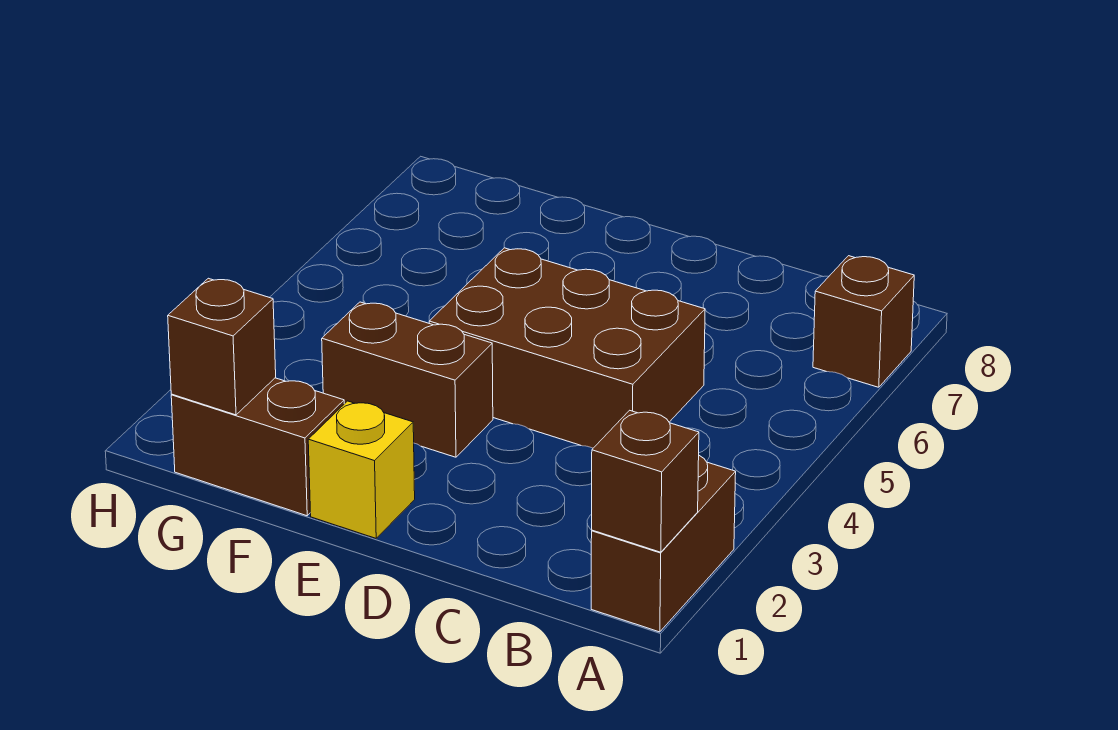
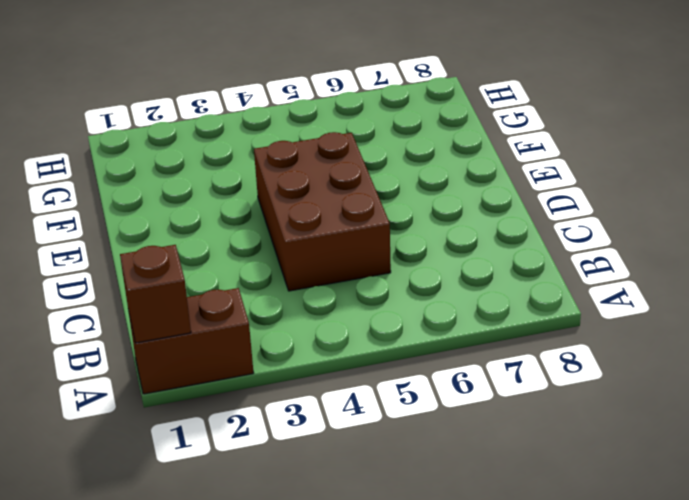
none -> brown brick A7 level 1
none -> yellow brick E1 level 1

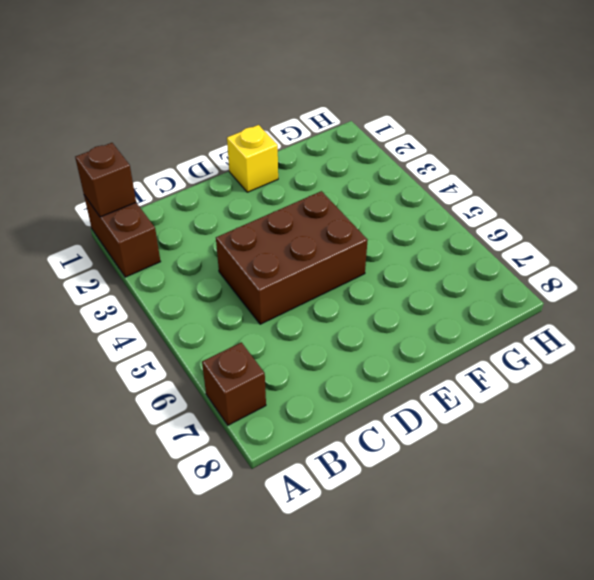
none -> brown brick E3:F3 level 1
none -> brown brick F1:G1 level 1

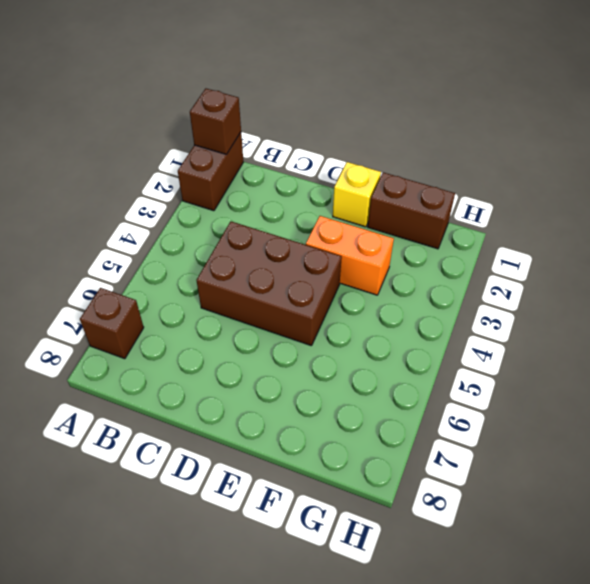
orange brick E3:F3 level 1 -> brown brick E3:F3 level 1
none -> brown brick G1 level 2

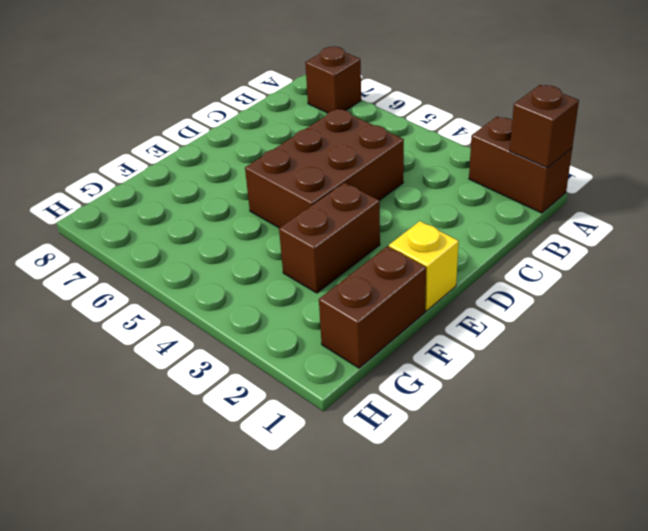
none -> brown brick G1 level 2

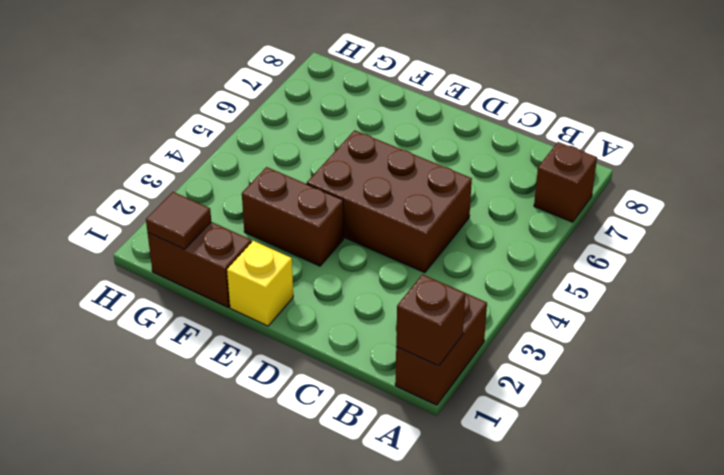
brown tile G1 level 2 -> brown brick G1 level 2

